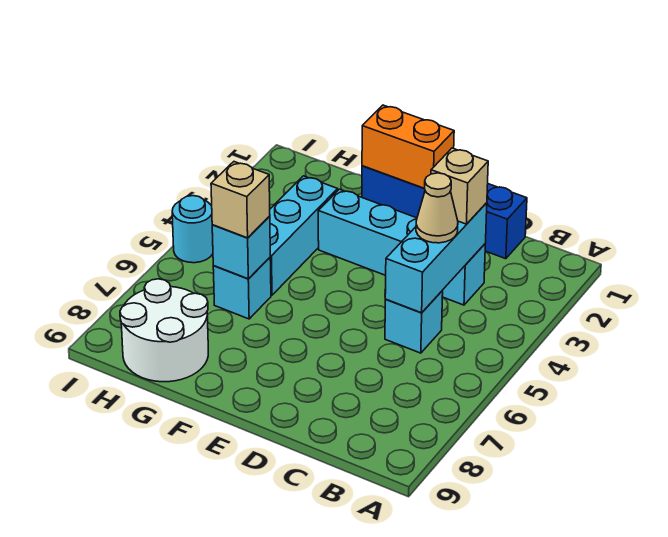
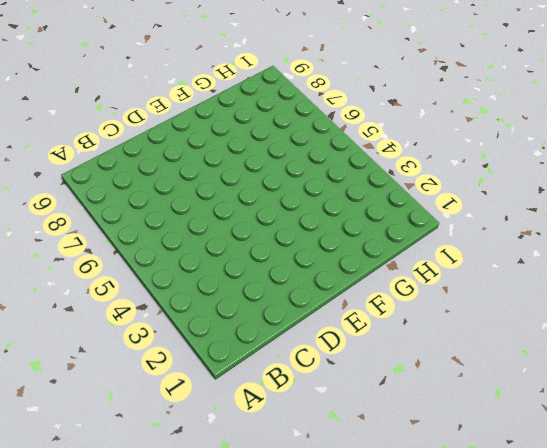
none -> blue brick C1:F1 level 1
none -> cyan brick C3:F3 level 1
none -> cyan brick C5 level 1

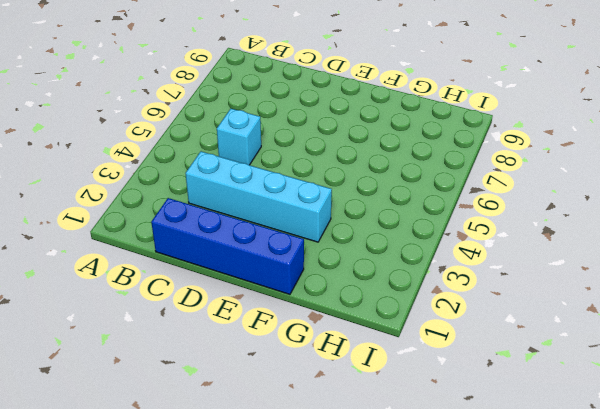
none -> cyan brick G3:G5 level 1
none -> cyan brick G6 level 1
none -> white round brick G8:H9 level 1

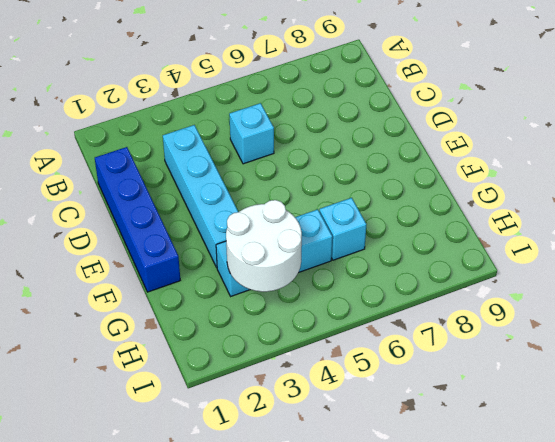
white round brick G3:H4 level 2 -> white round brick G8:H9 level 1
none -> cyan round brick I5 level 1
none -> cyan brick C3:C5 level 2
none -> orange brick E1:F1 level 2

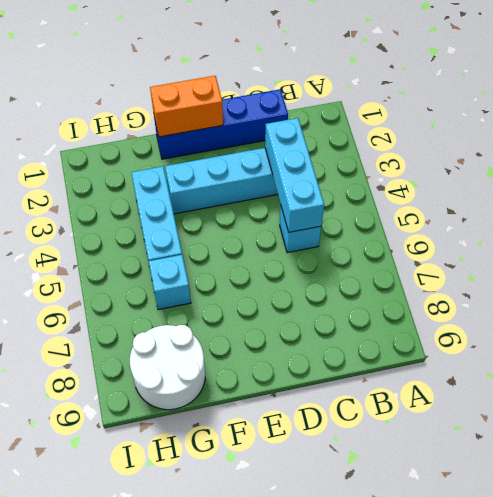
none -> cyan round brick I5 level 1
none -> cyan brick G6 level 2
none -> tan brick C3 level 3

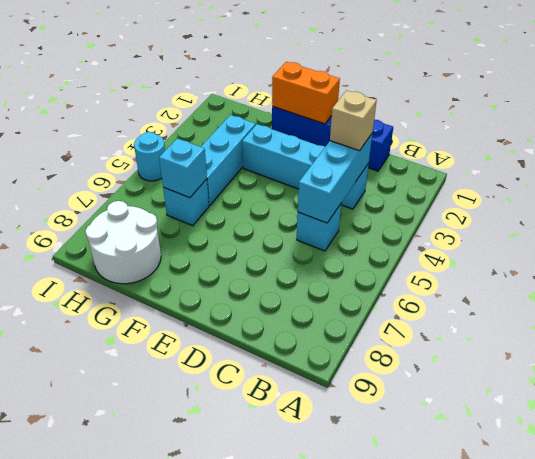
none -> tan cone C4 level 3
none -> tan brick G6 level 3

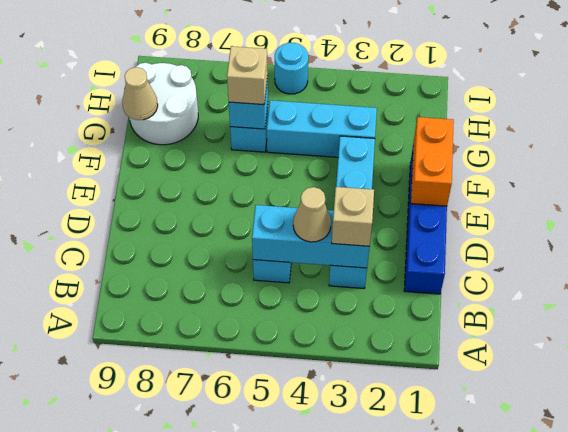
tan cone G9 level 2 -> none

